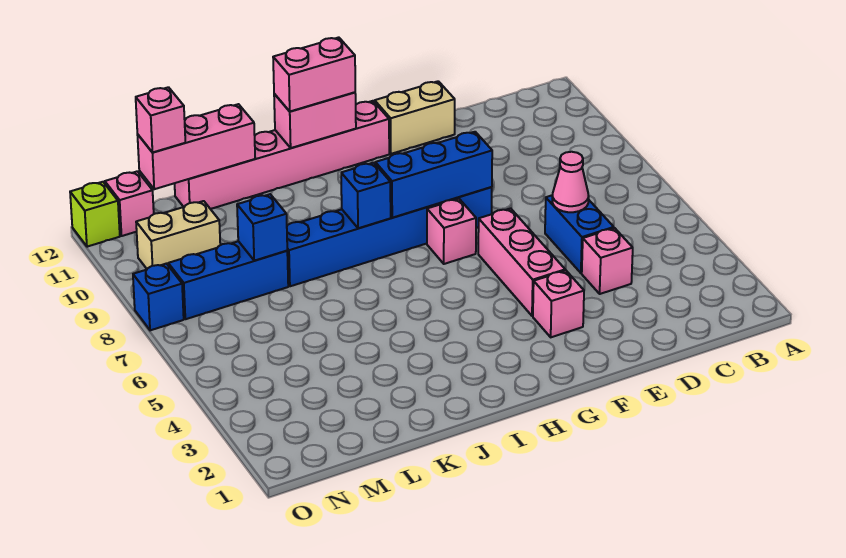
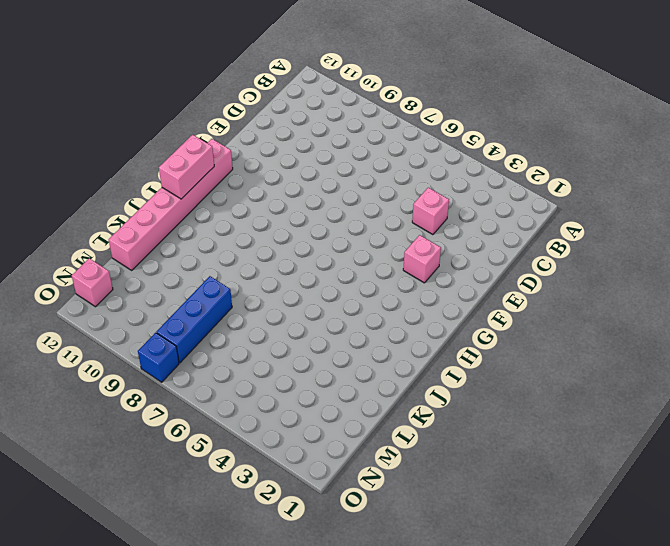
none -> blue brick D5:D6 level 1
none -> tan brick E12:F12 level 1
none -> pink brick F4:F6 level 1

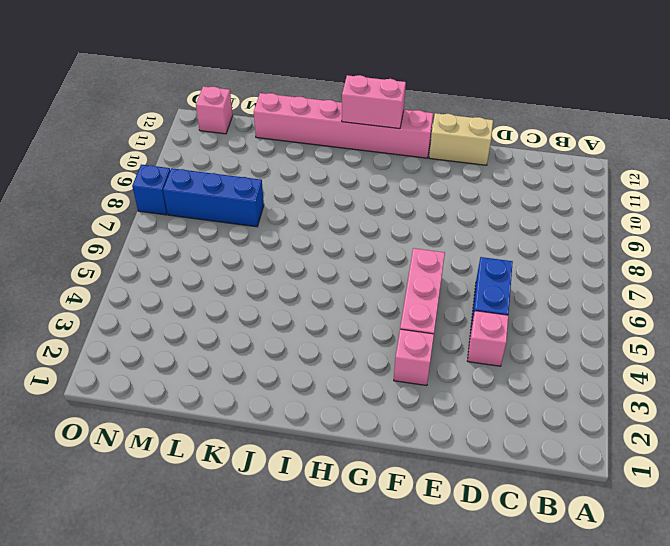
none -> blue brick F8:K8 level 1
none -> pink brick G7 level 1
none -> tan brick M10:N10 level 1

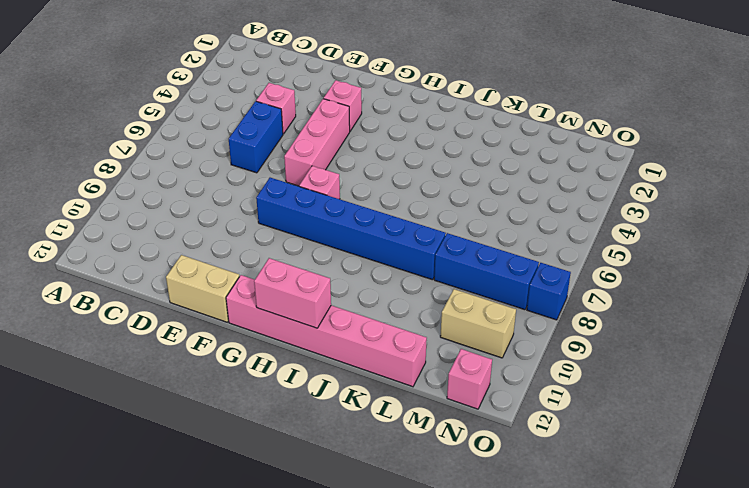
none -> lime brick O12 level 1
none -> pink cone D6 level 2
none -> blue brick F8:H8 level 2

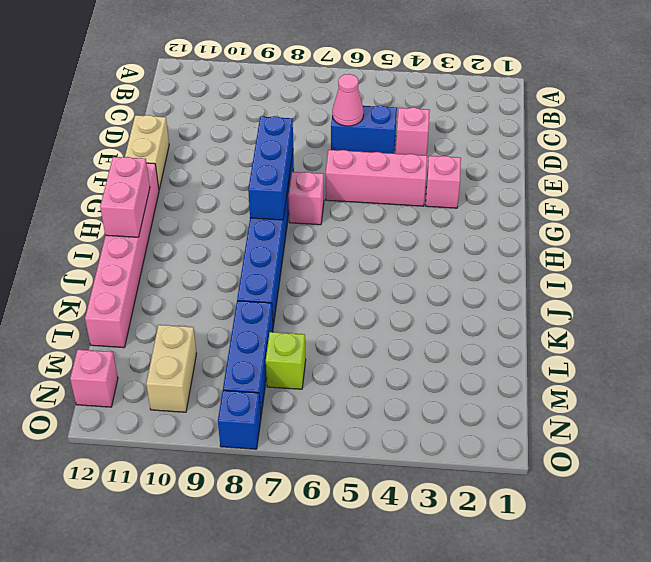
lime brick M7 level 1 -> lime brick O12 level 1
none -> blue brick I8 level 2
none -> pink brick K12:M12 level 2
none -> blue brick L8 level 2

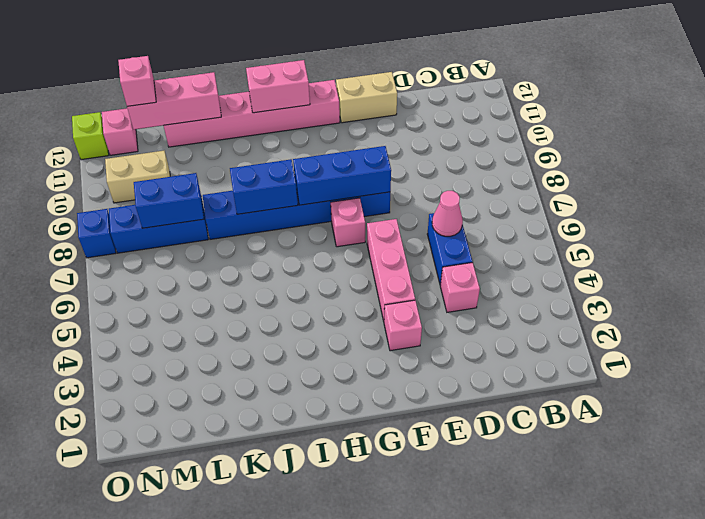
blue brick I8:J8 level 2 -> blue brick I8 level 2
blue brick L8:M8 level 2 -> blue brick L8 level 2
none -> pink brick H12:I12 level 3

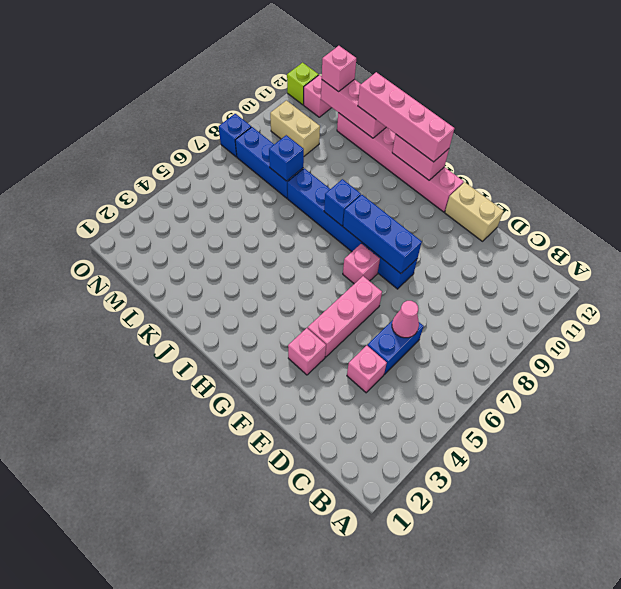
pink brick H12:K12 level 3 -> pink brick H12:I12 level 3

